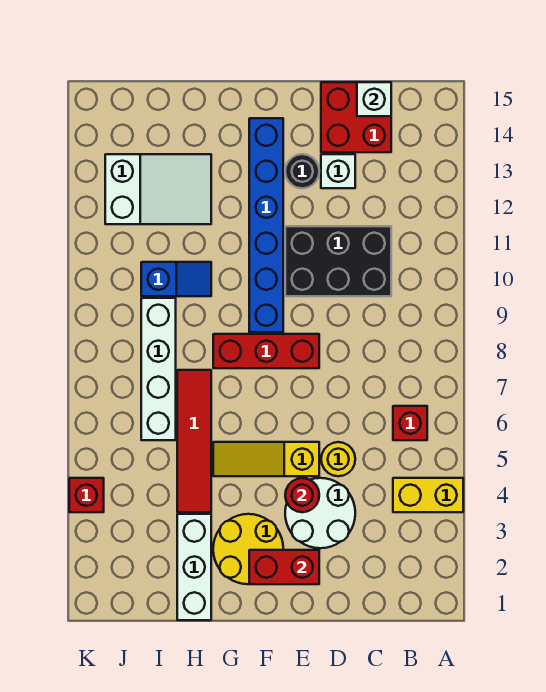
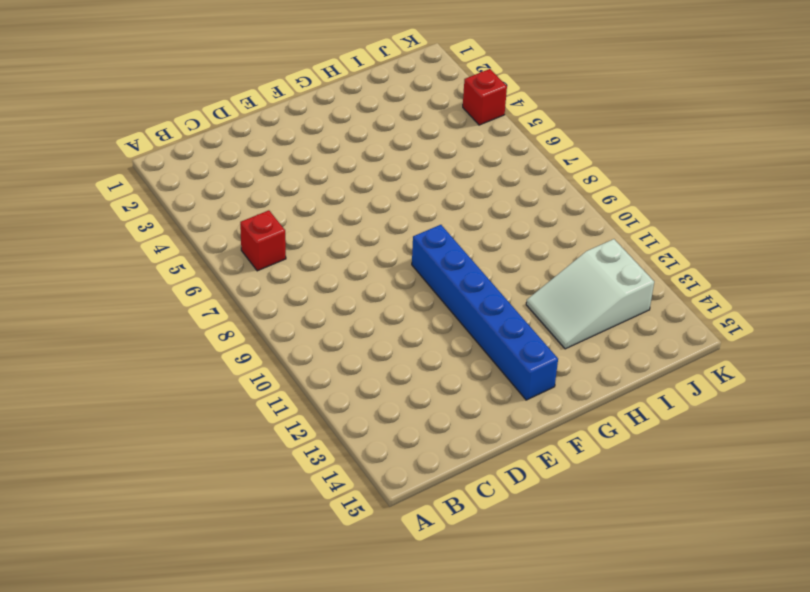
none -> yellow brick A4:B4 level 1
none -> black brick C10:E11 level 1
none -> red brick C14:D15 level 1

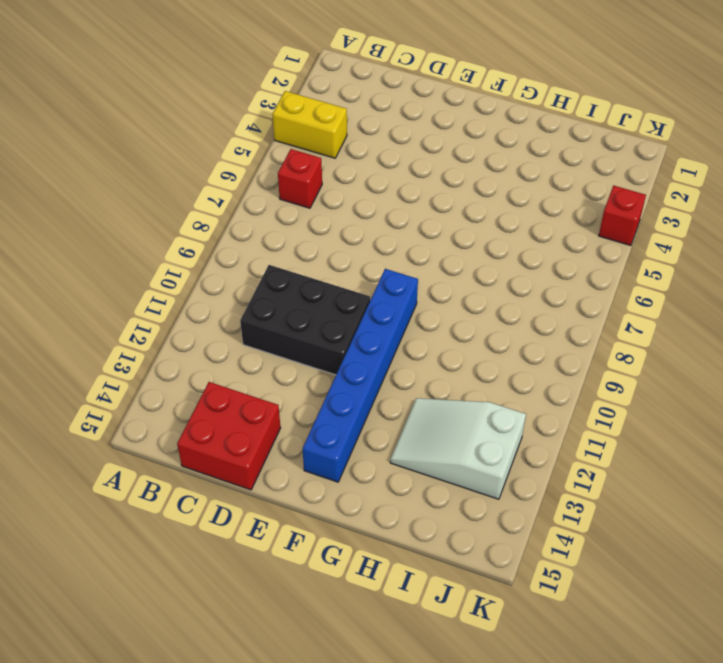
none -> white round brick D3:E4 level 1
none -> yellow round brick D5 level 1
none -> white brick D13 level 1

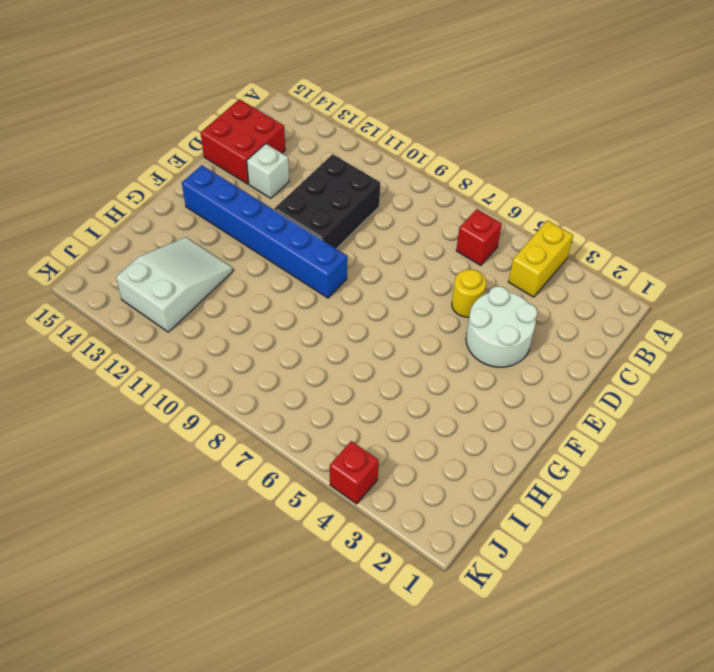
none -> yellow slope E5:G5 level 1 top E
none -> red brick E8:G8 level 1
none -> black round brick E13 level 1

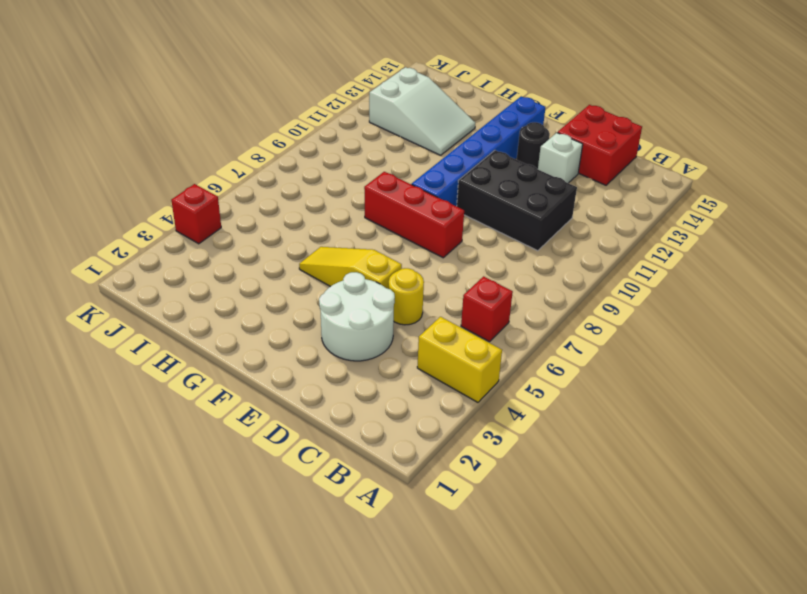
none -> yellow round brick F2:G3 level 1
none -> white brick H1:H3 level 1
none -> red tile H4:H7 level 1

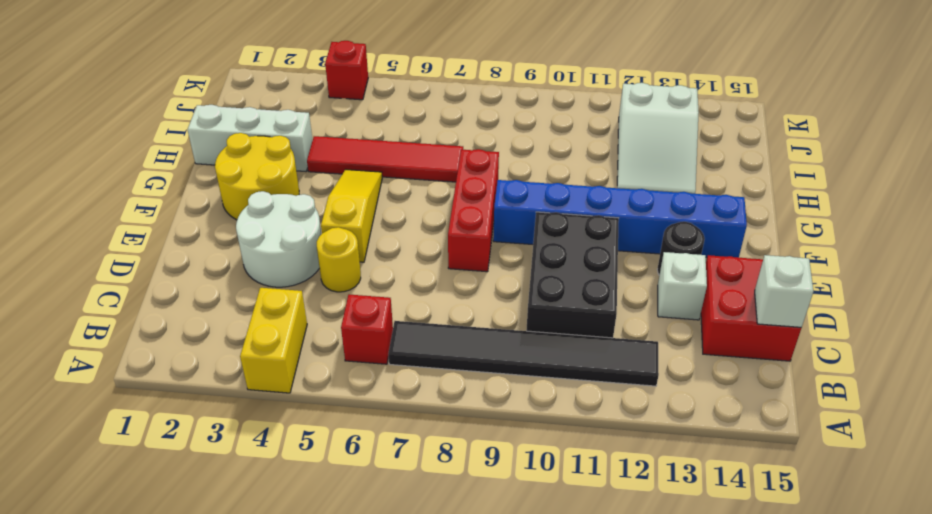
black tile B7:B12 level 1 -> none
none -> blue slope H10:I10 level 1 top I
none -> white brick I6:I9 level 1
none -> red brick E2:F2 level 2

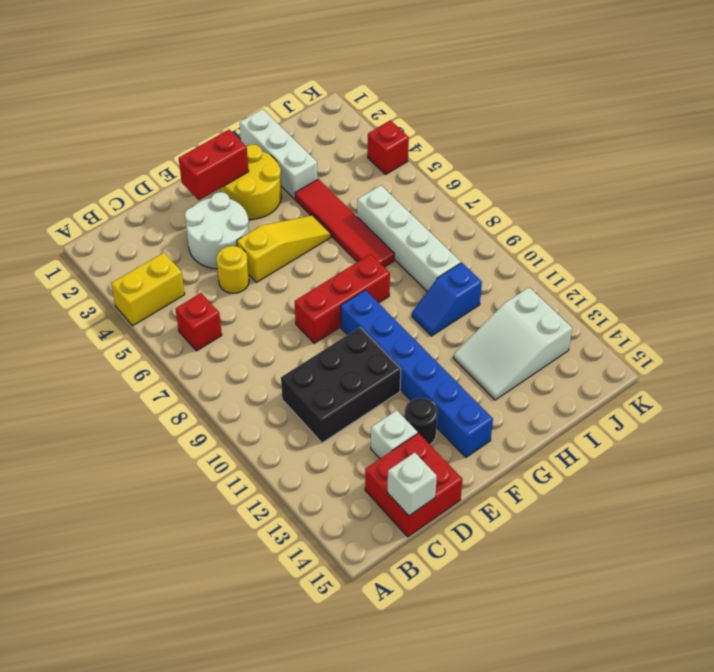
none -> red round brick E4 level 2

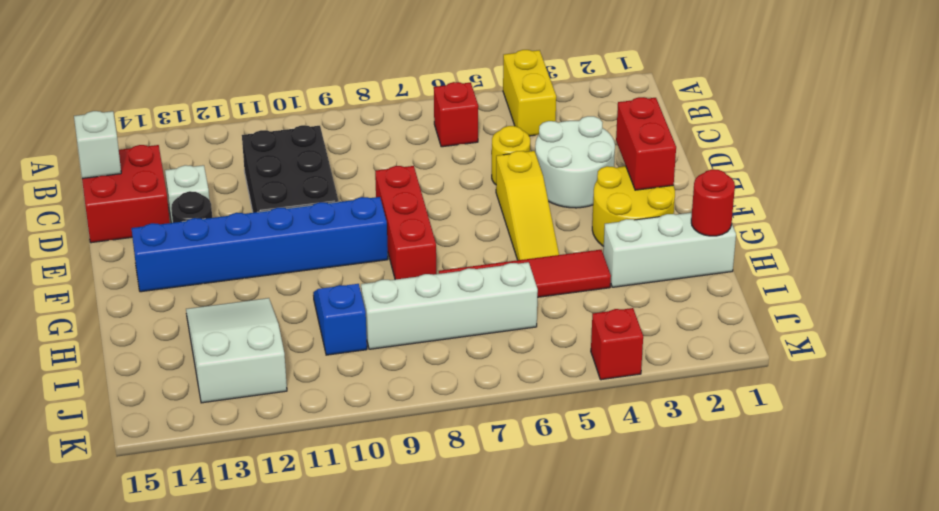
red round brick H1 level 2 -> red round brick E4 level 2

